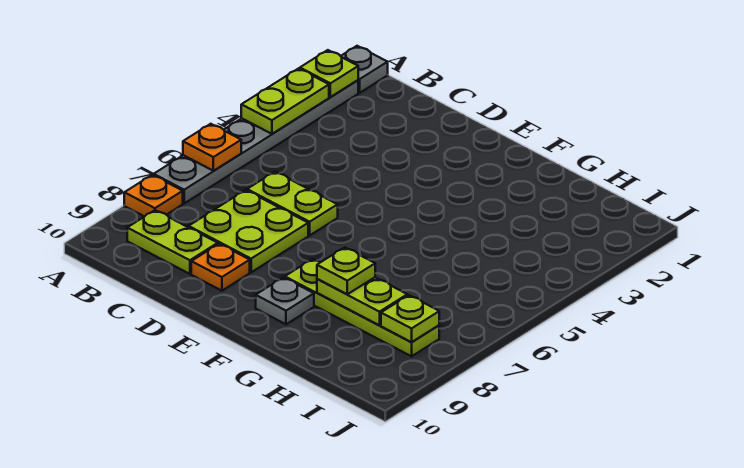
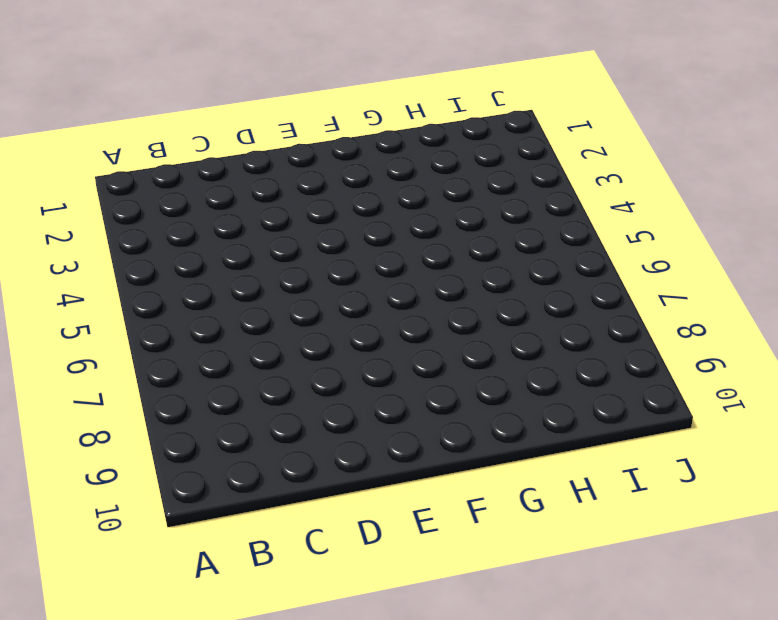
none -> grey plate A1 level 1
none -> grey plate A2:A7 level 1
none -> orange plate A8 level 1

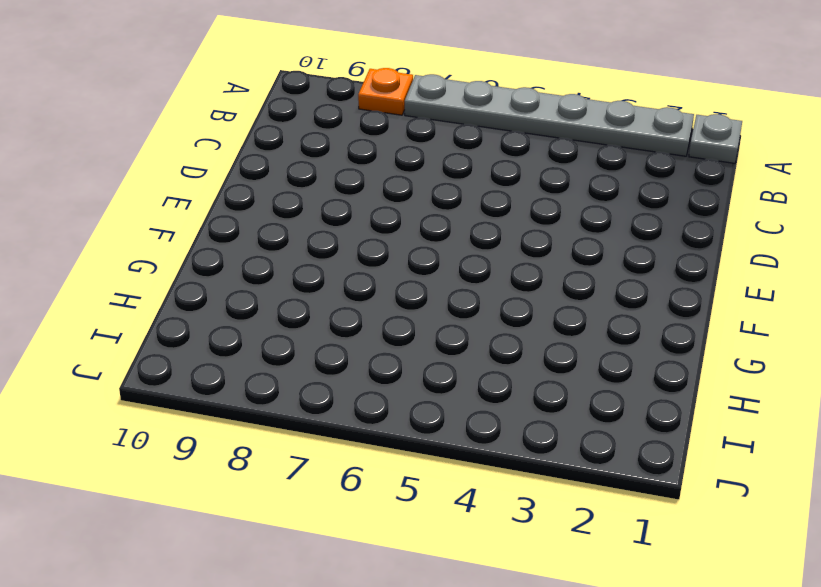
none -> lime plate B9:C9 level 1
none -> lime plate C6:D6 level 1
none -> lime plate C7:D8 level 1

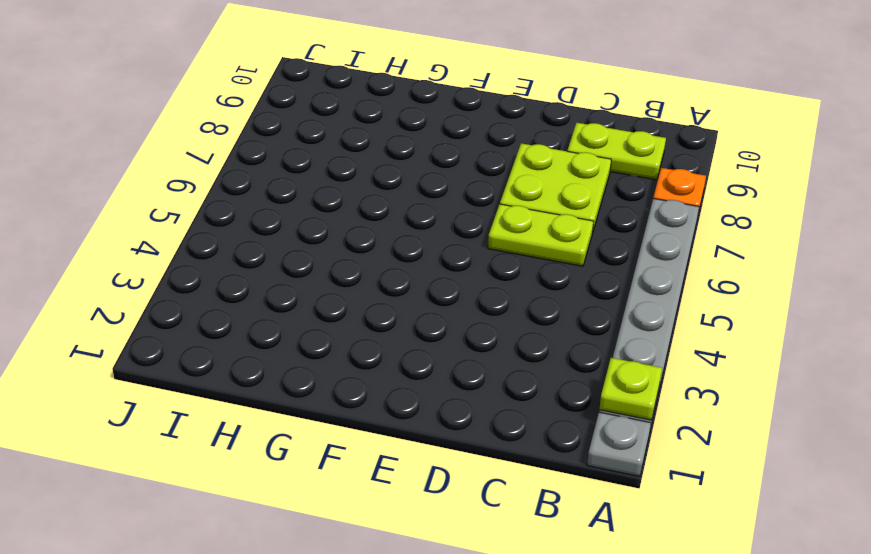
none -> orange plate D9 level 1
none -> lime plate F8:I8 level 1
none -> grey plate F9 level 1

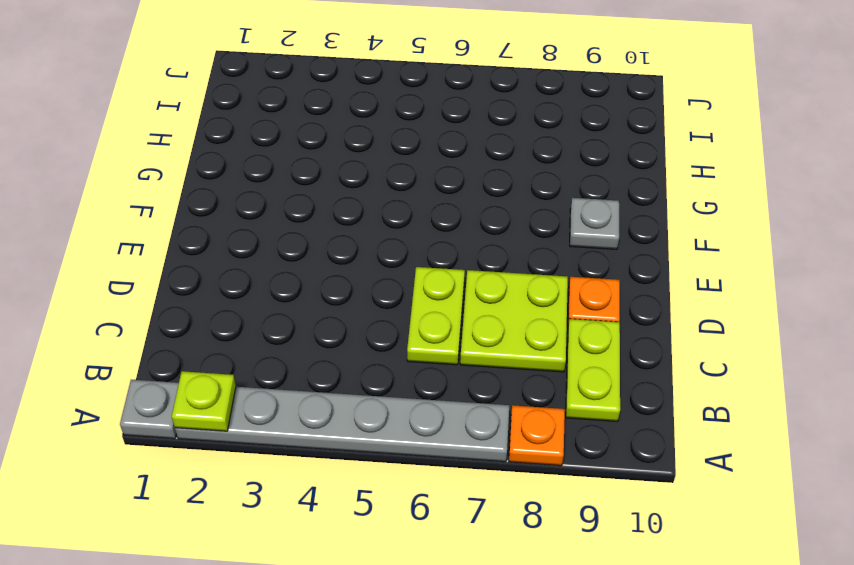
none -> lime plate F8:I8 level 1
none -> lime plate A3:A4 level 2
none -> orange plate A6 level 2

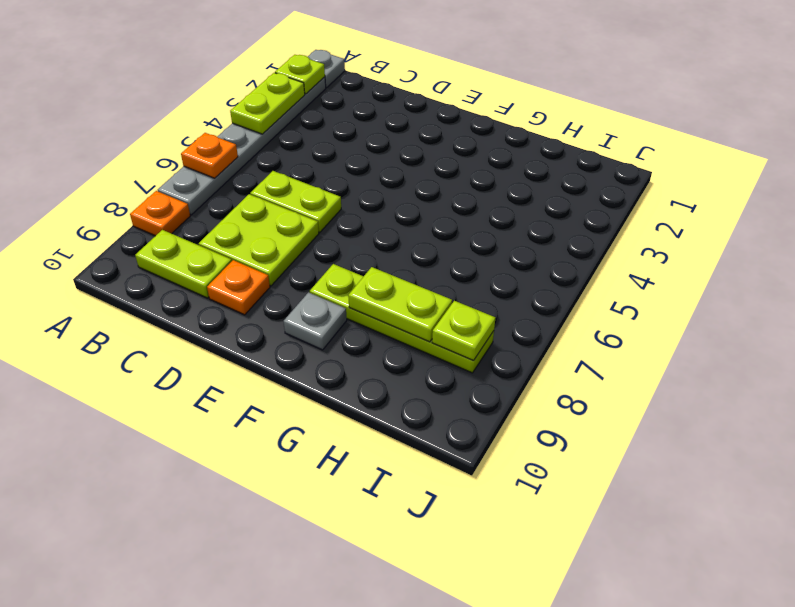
none -> lime plate G8 level 3

